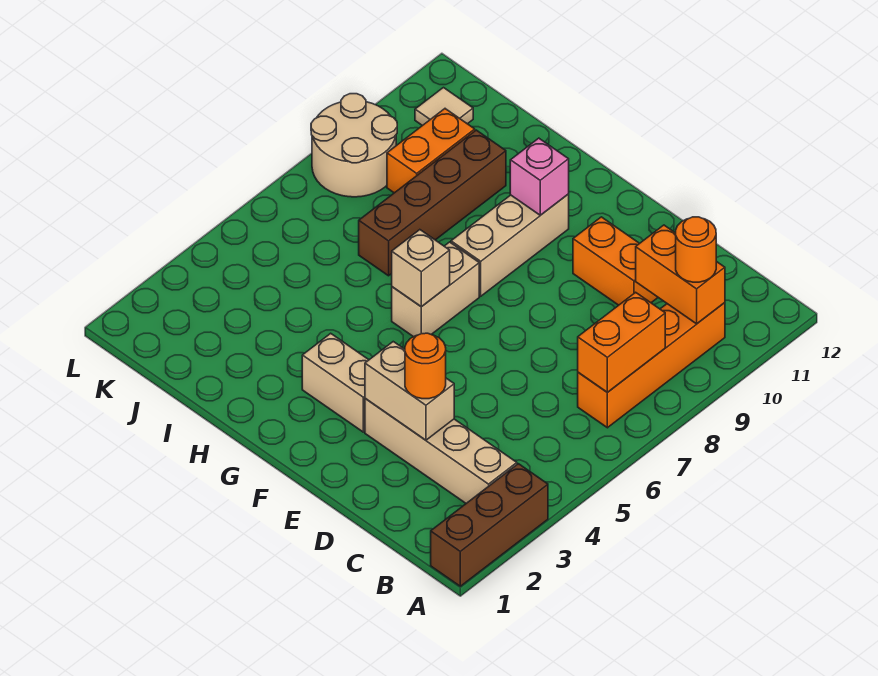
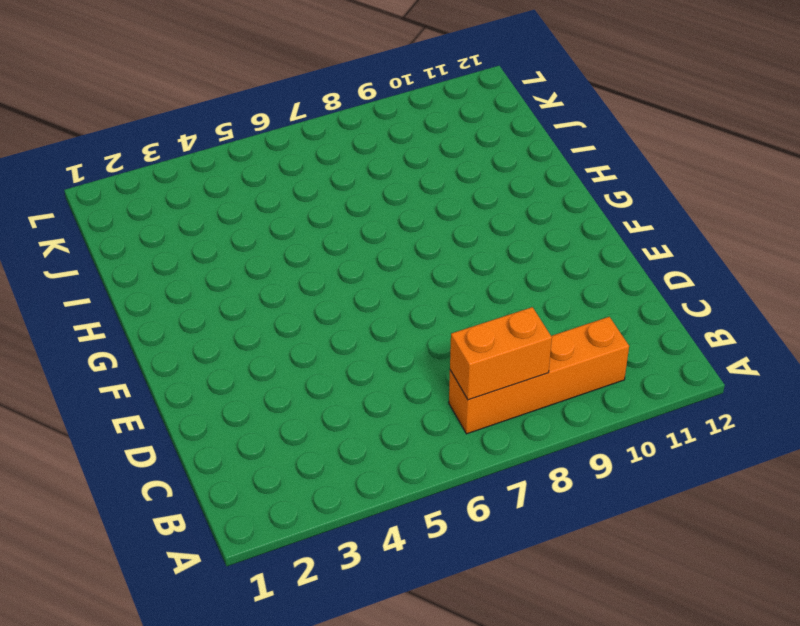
none -> brown brick A1:A3 level 1
none -> tan brick B3:E3 level 1
none -> orange brick D10:E10 level 1

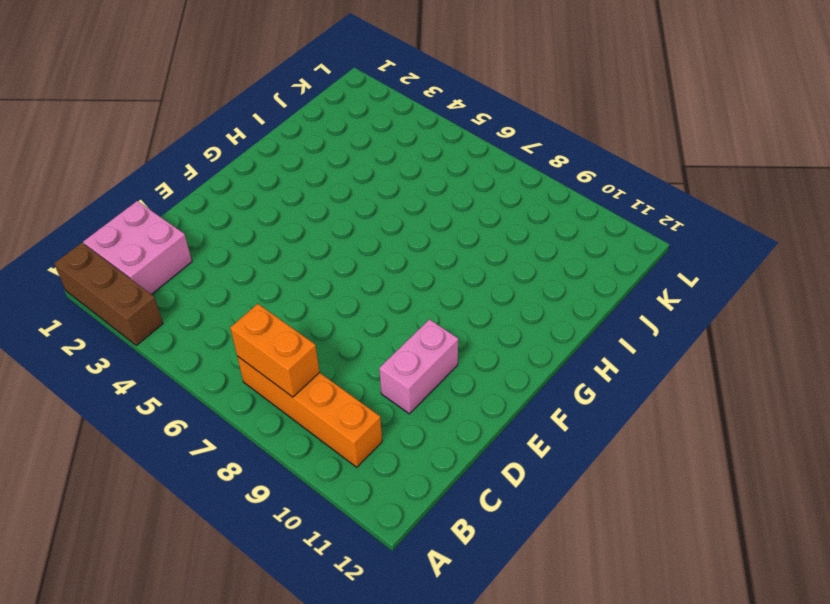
pink brick B1:C2 level 1 -> none
pink brick D10:E10 level 1 -> orange brick D10:E10 level 1
none -> tan brick B3:E3 level 1
none -> tan brick F3:G3 level 1
none -> tan brick G6:G7 level 1

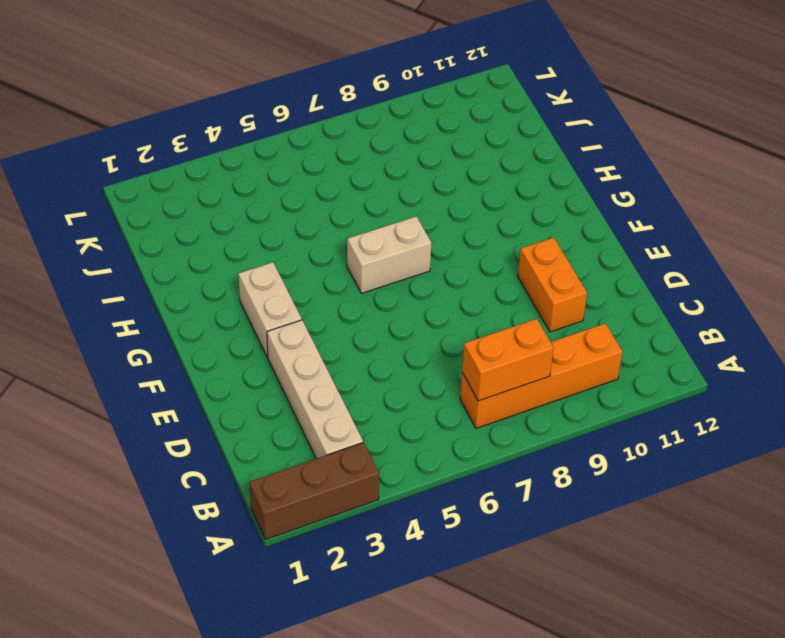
none -> tan brick G8:G10 level 1
none -> brown brick I7:I10 level 1
none -> orange brick J9:J10 level 1

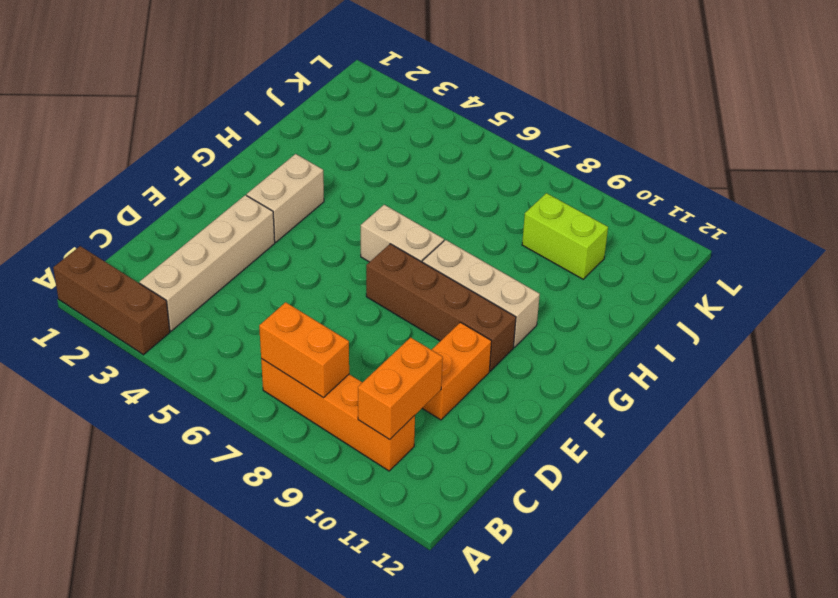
brown brick F7:F10 level 1 -> brown brick I7:I10 level 1
lime brick J9:J10 level 1 -> orange brick J9:J10 level 1
none -> tan round brick K8:L9 level 1
none -> tan tile K11 level 1
none -> tan brick D3:E3 level 2

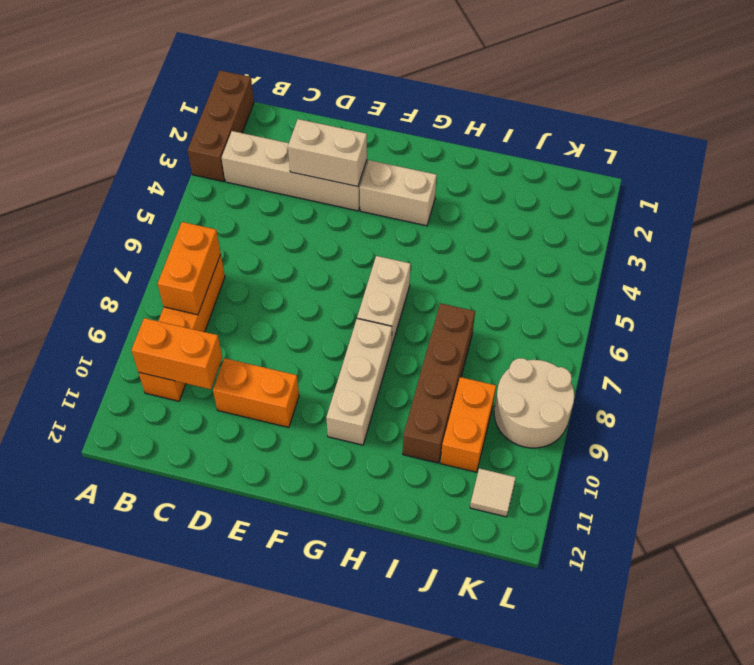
none -> tan brick G6 level 2
none -> pink brick G10 level 2
none -> orange round brick B10 level 3

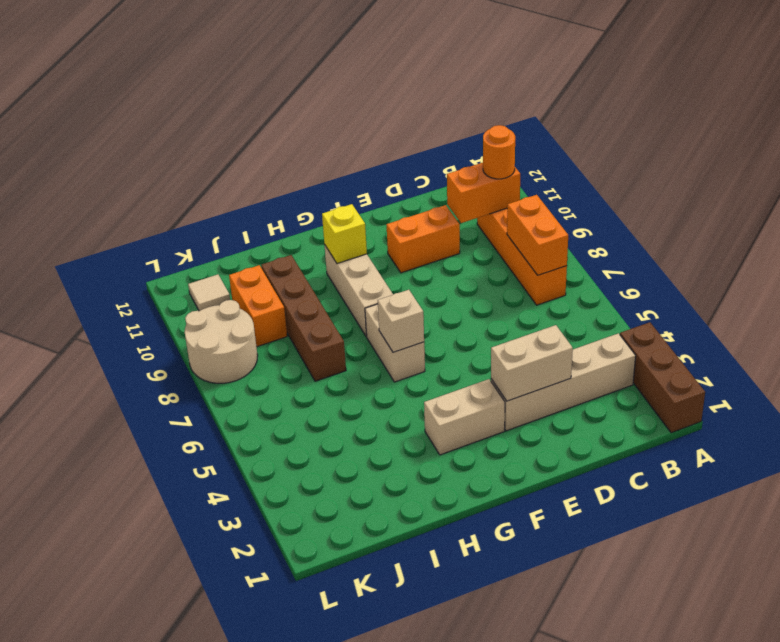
yellow brick G10 level 2 -> pink brick G10 level 2
none -> orange round brick D3 level 3

